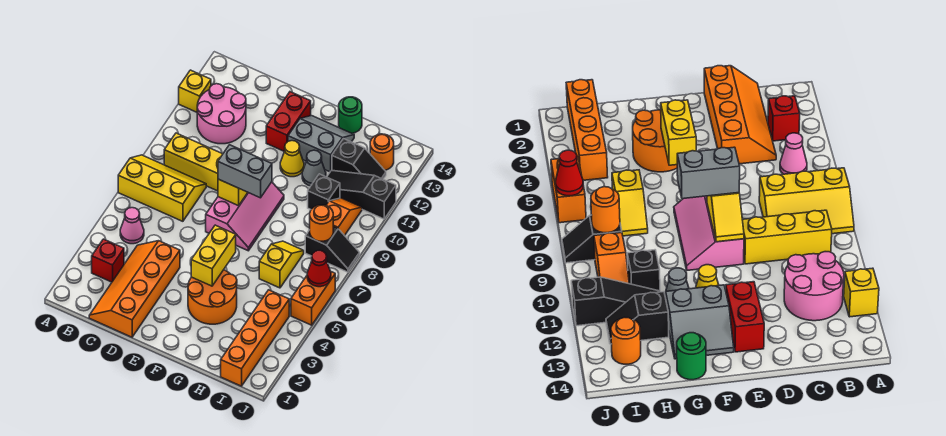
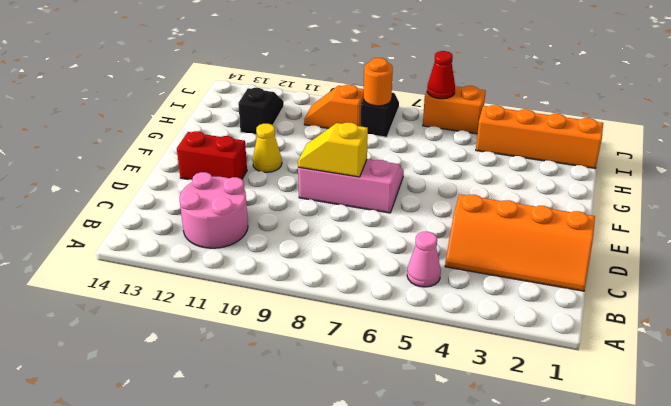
none -> yellow slope A7:C8 level 1 top 7
none -> yellow brick A12 level 1
none -> red brick B3 level 1

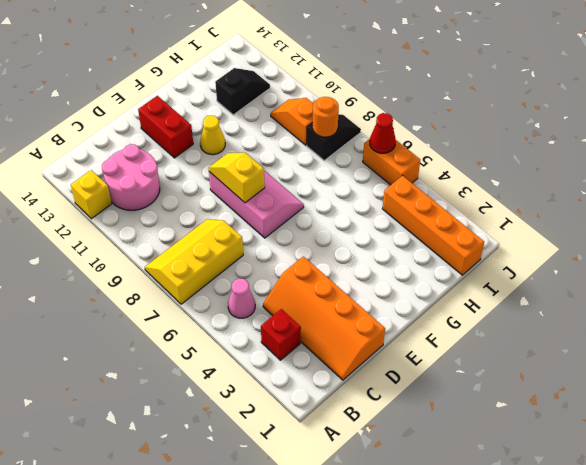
none -> yellow brick B9:D9 level 1
none -> orange round brick F3:G4 level 1
none -> grey slope F12:G13 level 1 top 12

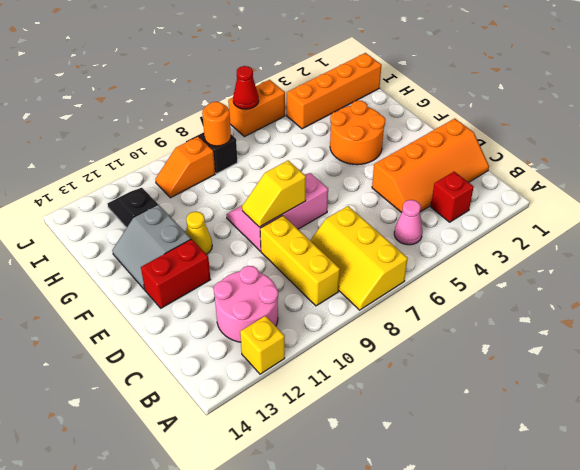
none -> grey cone G11 level 1
none -> green round brick G14 level 1
none -> yellow slope H6:H7 level 1 top 6

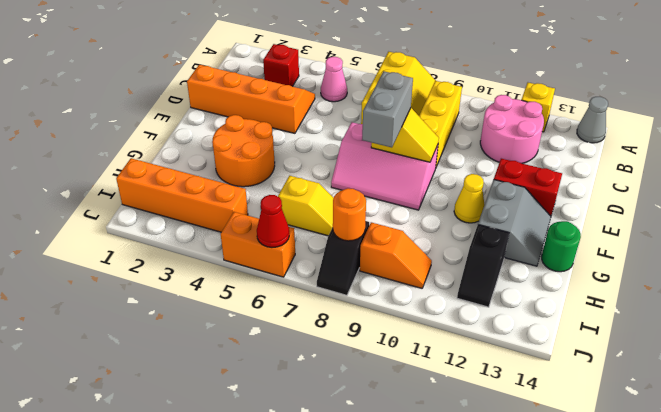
grey cone A14 level 1 -> grey cone G11 level 1
none -> black brick H10 level 1
none -> black slope H11:J11 level 1 top J
none -> orange round brick I13 level 1

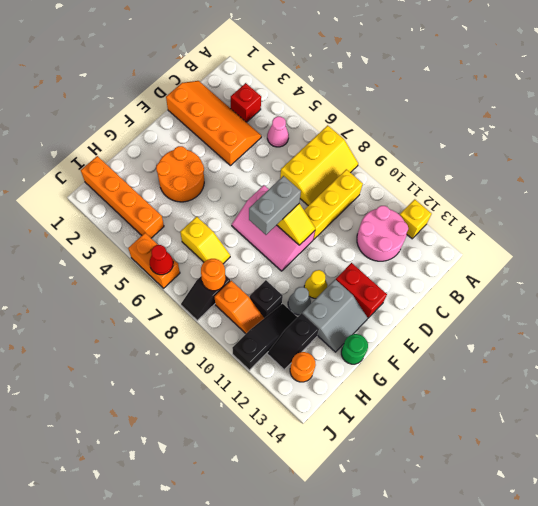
none -> yellow brick F4:F5 level 2

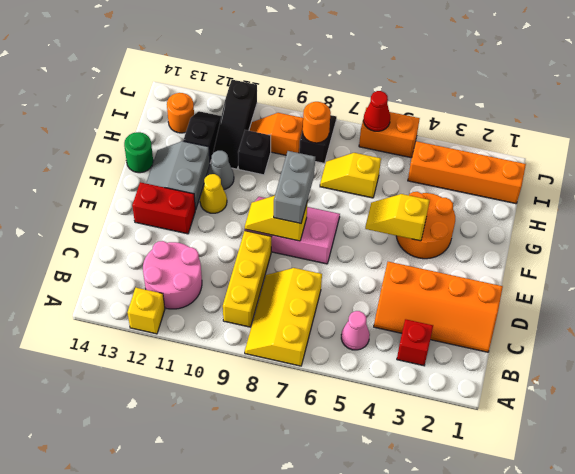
yellow slope F4:F5 level 2 top 4 -> yellow brick F4:F5 level 2

